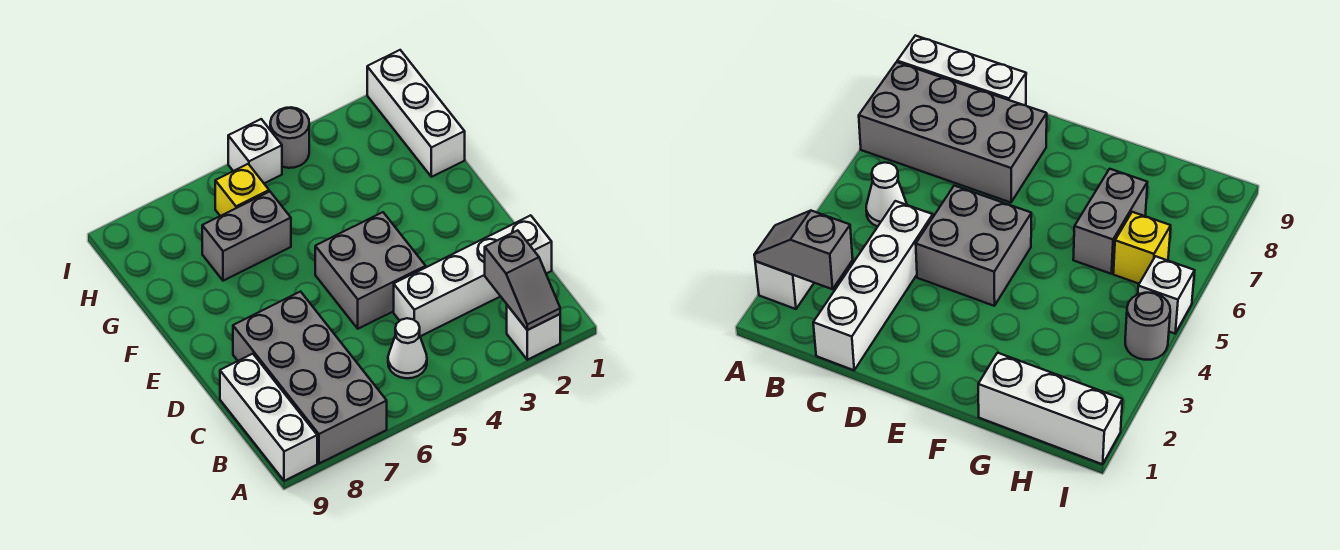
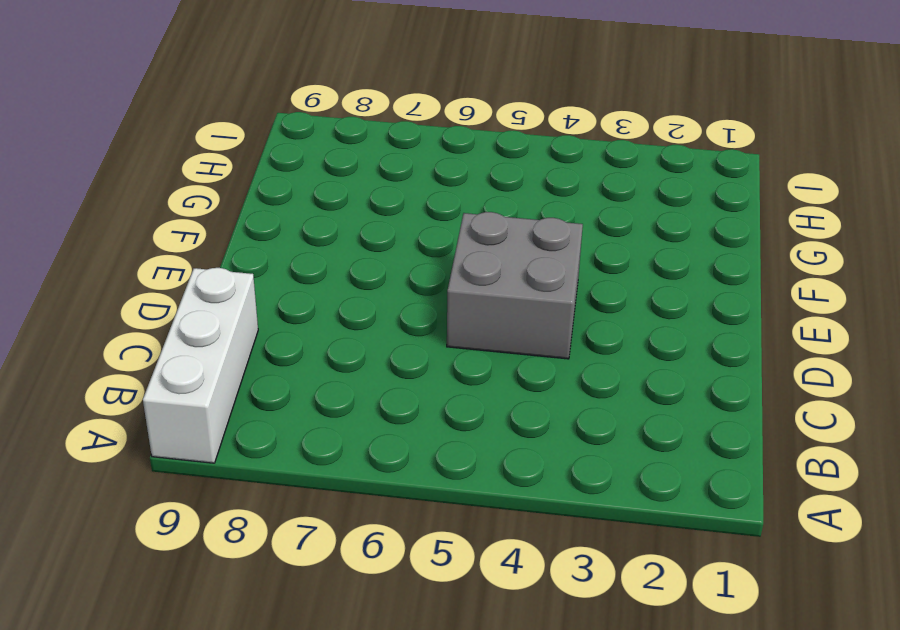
none -> white brick A2 level 1
none -> grey brick A7:D8 level 1
none -> white cone B5 level 1

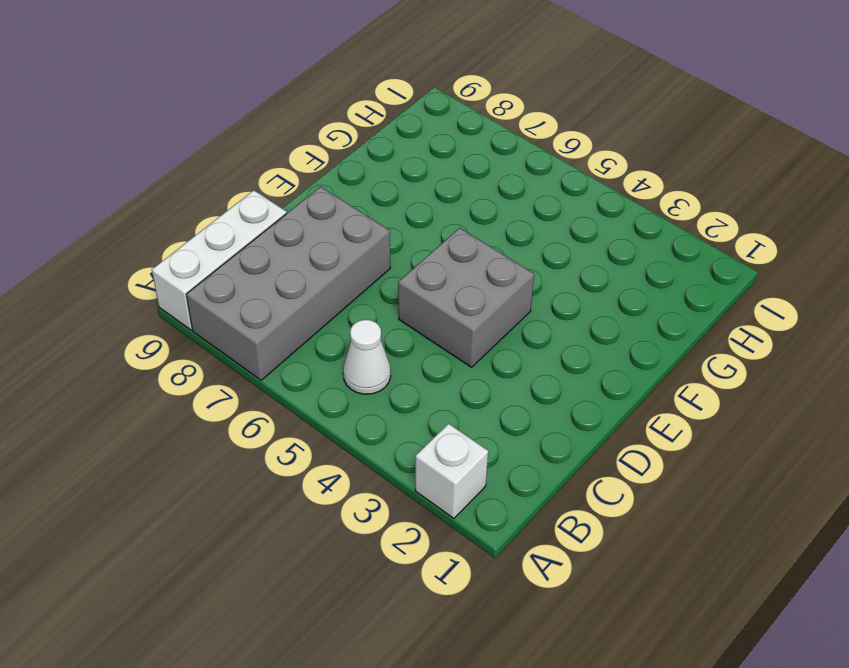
none -> white brick C1:C4 level 1
none -> white brick G1:I1 level 1
none -> grey brick G6:G7 level 1

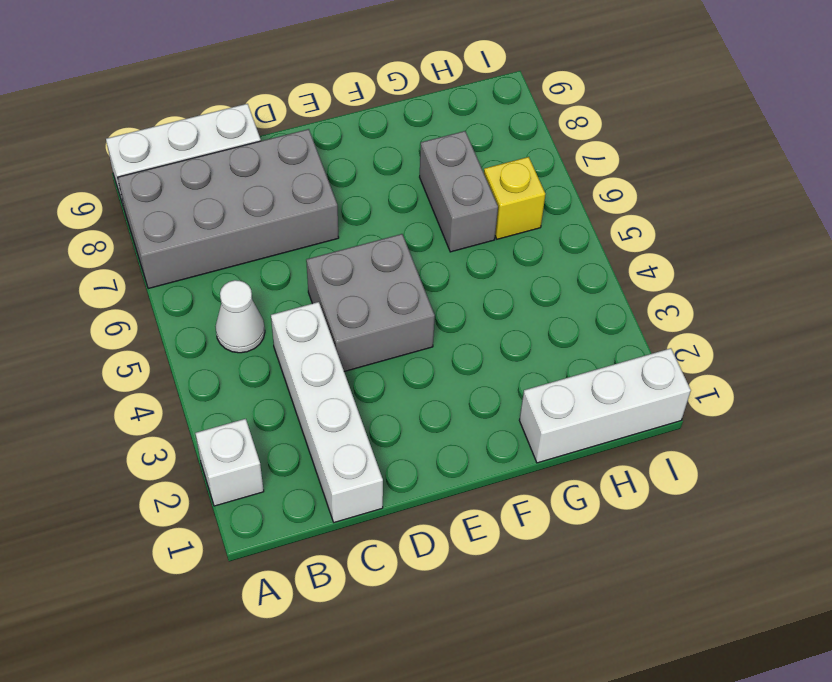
none -> grey round brick I4 level 1
none -> white brick I5 level 1
none -> grey slope A2:B2 level 2 top B

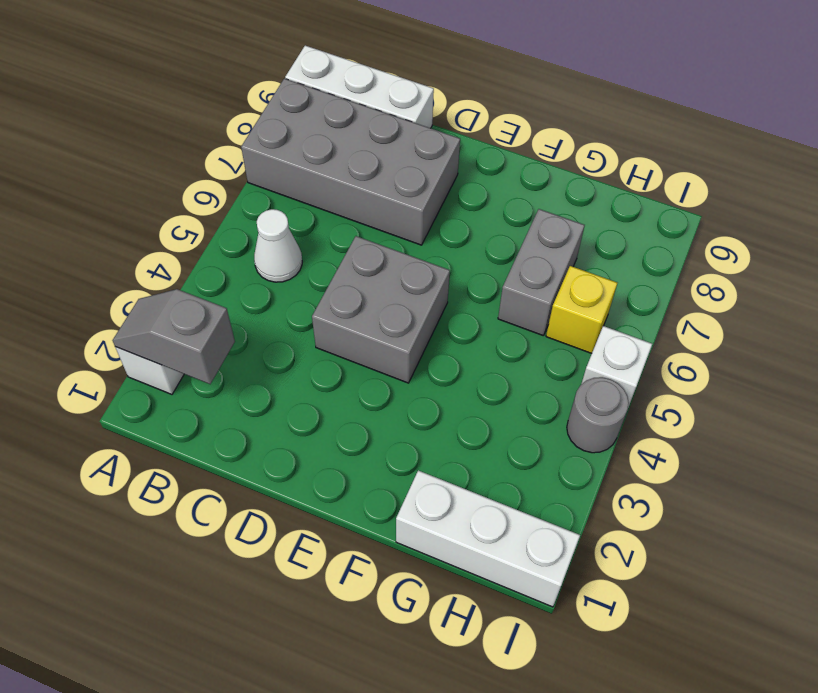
none -> white brick C1:C4 level 1

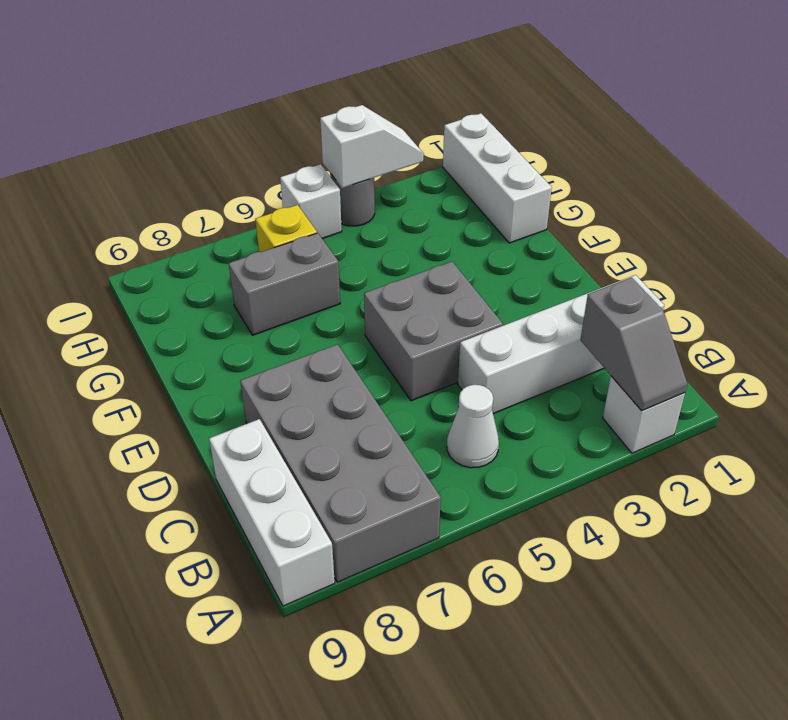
white slope I3:I4 level 2 top 4 -> none

